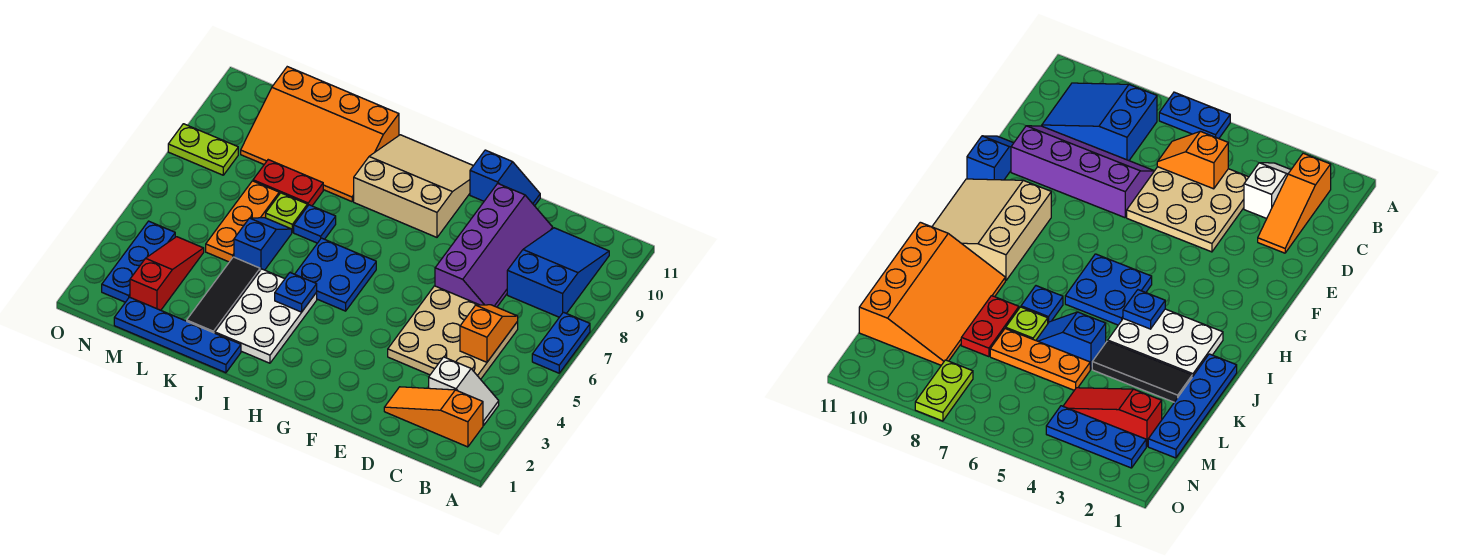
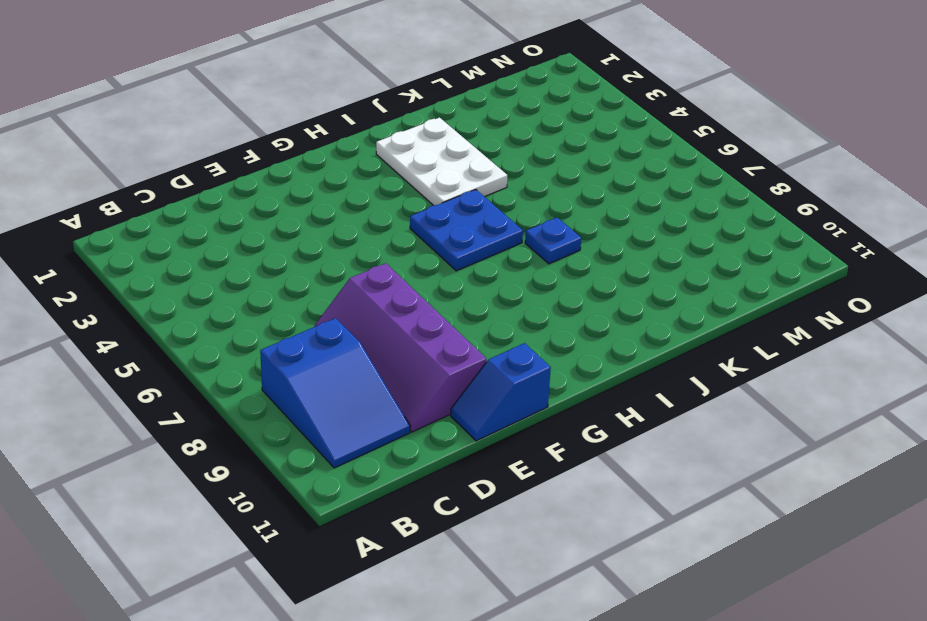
none -> blue plate A6:A7 level 1
none -> orange slope B2:D2 level 1 top B
none -> white slope B3:C3 level 1 top C

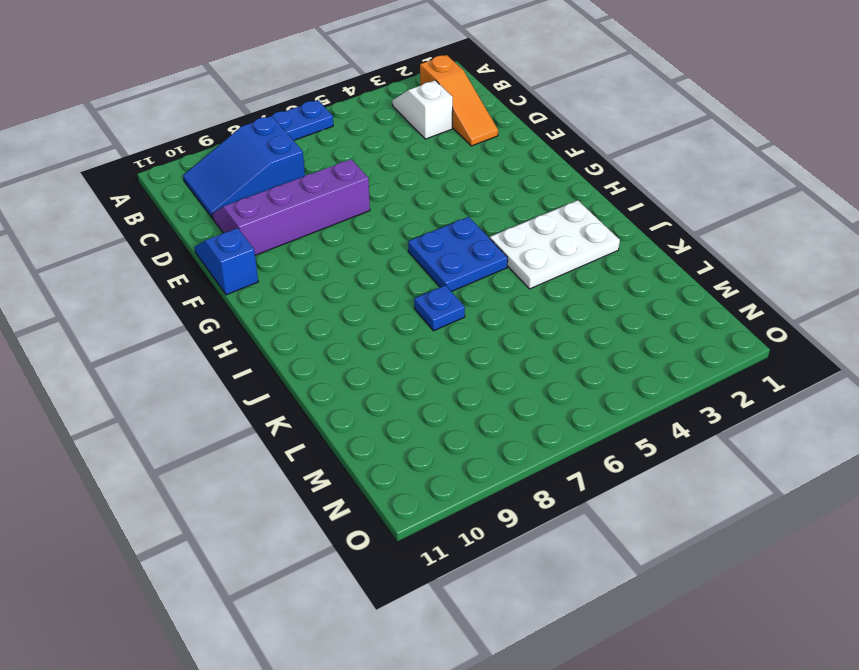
none -> tan plate C4:E6 level 1
none -> tan slope G9:I11 level 1 top 9
none -> blue plate J1:M1 level 1

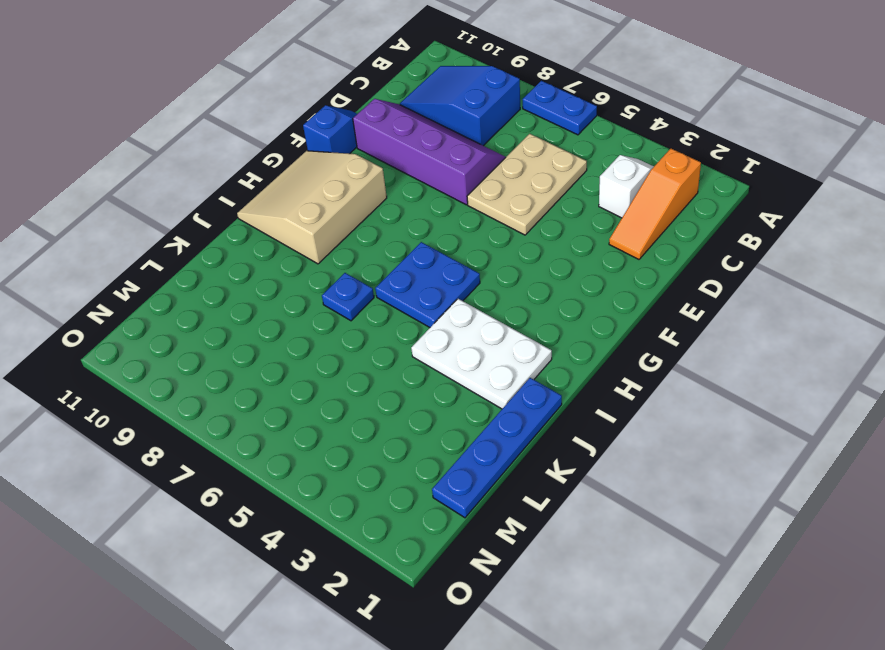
tan plate C5:E6 level 1 -> tan plate C4:E6 level 1
none -> orange slope J9:M11 level 1 top 11
none -> black tile K2:K4 level 1
none -> blue slope K5:K6 level 1 top 5

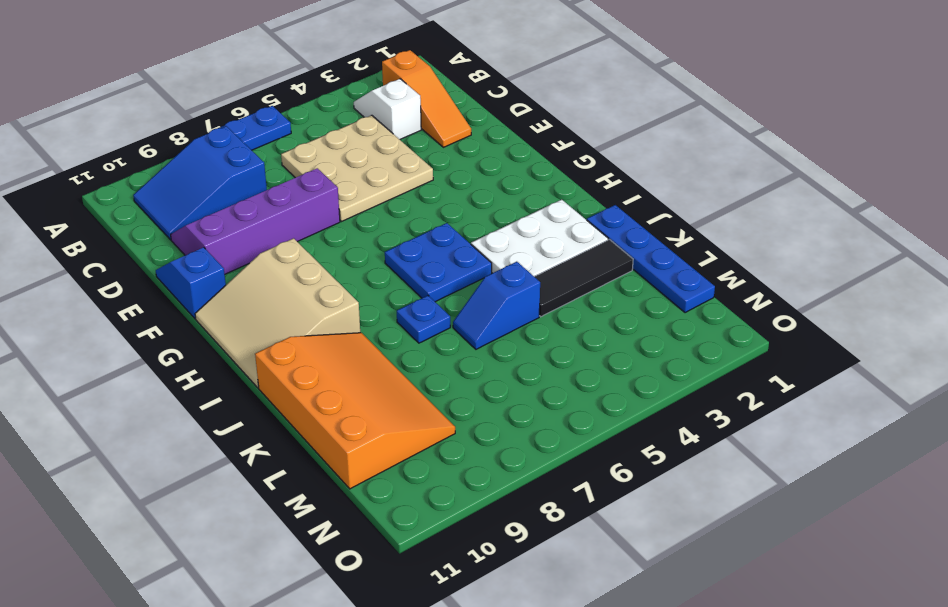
none -> lime plate K7 level 1
none -> red plate K8:L8 level 1
none -> orange plate L5:L7 level 1

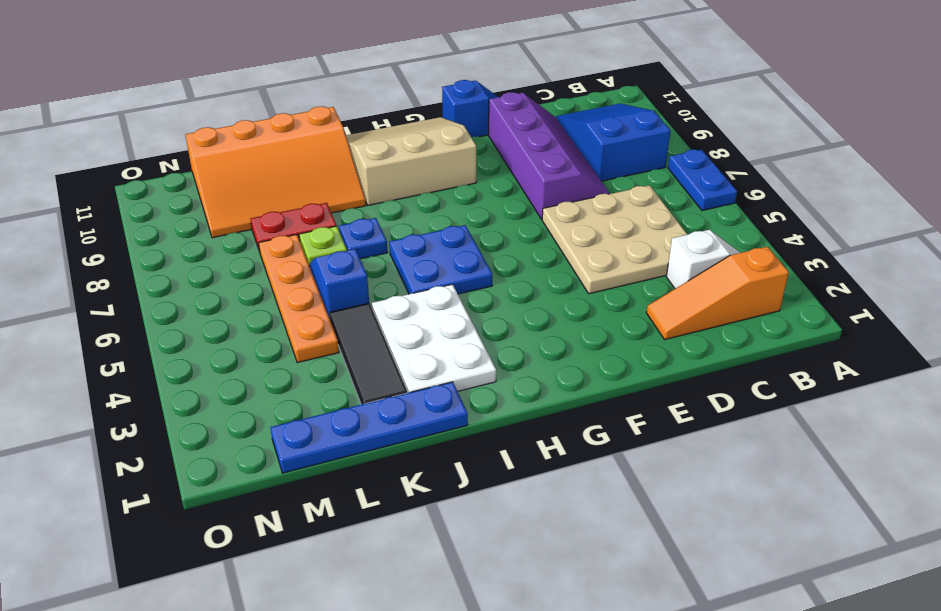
orange plate L4:L7 level 1 -> orange plate L5:L7 level 1
none -> red slope M2:M4 level 1 top 2
none -> blue plate N2:N4 level 1
none -> lime plate N8:O8 level 1

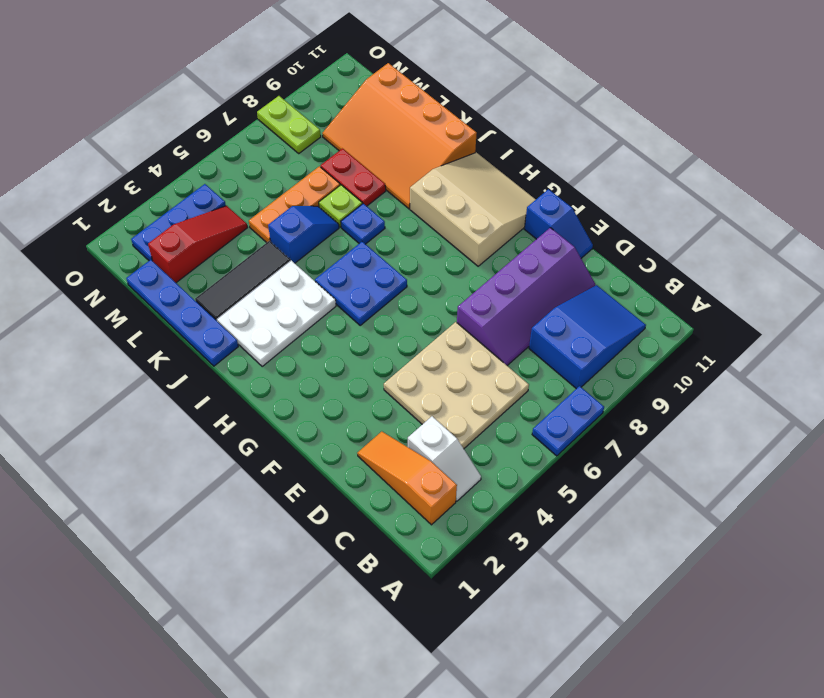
none -> orange slope C5:C6 level 2 top 5
none -> blue plate I4 level 2

